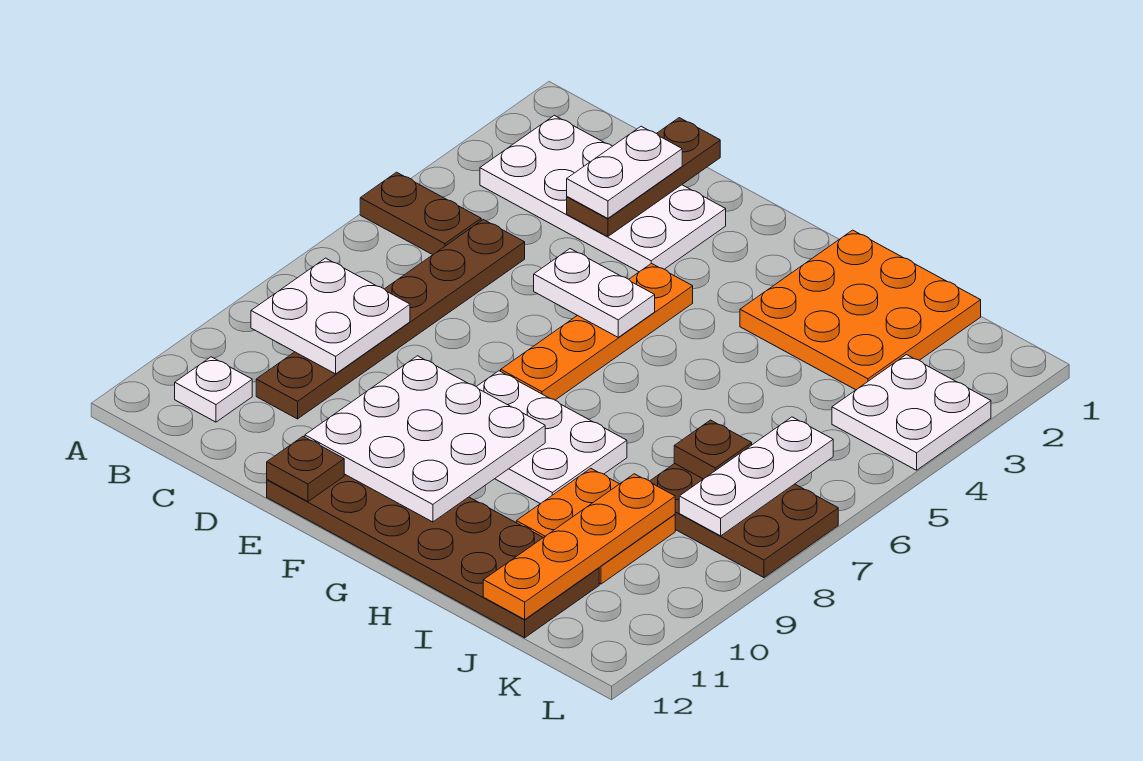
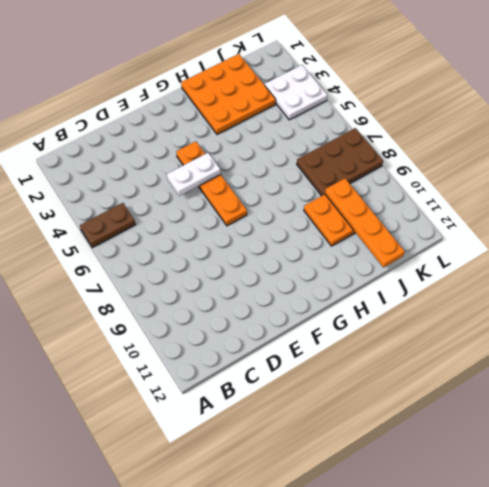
none -> white plate B2:E3 level 1
none -> white plate B11 level 1
none -> brown plate C5:C10 level 1

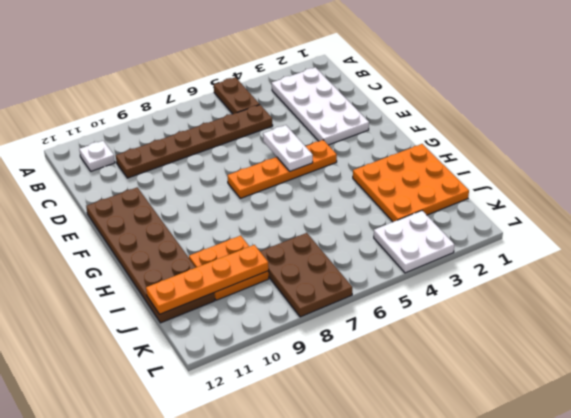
none -> white plate F8:H9 level 1
none -> white plate B8:C9 level 2
none -> brown plate D1:D3 level 2

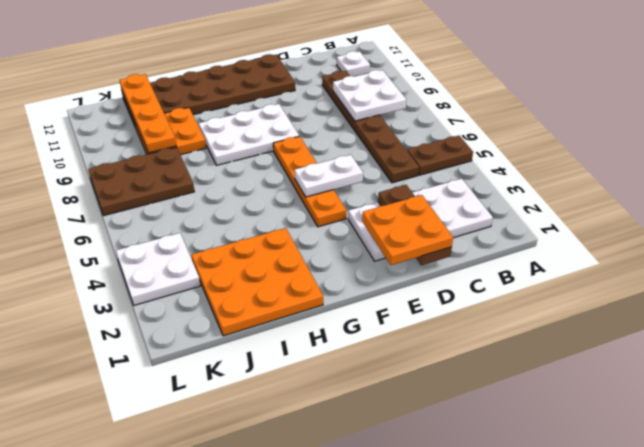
orange plate D1:E2 level 3 -> white plate D2:D3 level 3
none -> white plate E9:G11 level 2
none -> brown plate E12 level 2
none -> brown plate J7 level 2

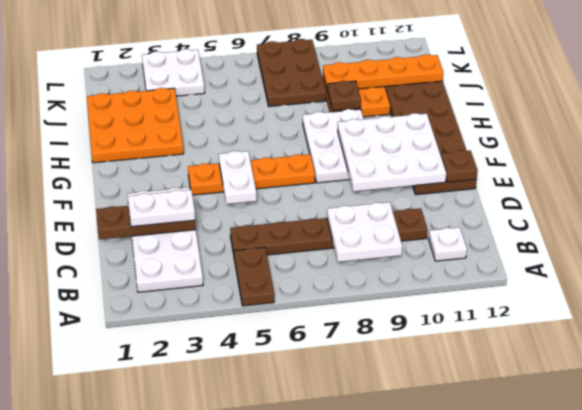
brown plate I9 level 2 -> brown plate J7 level 2
none -> white plate K6:K8 level 2

